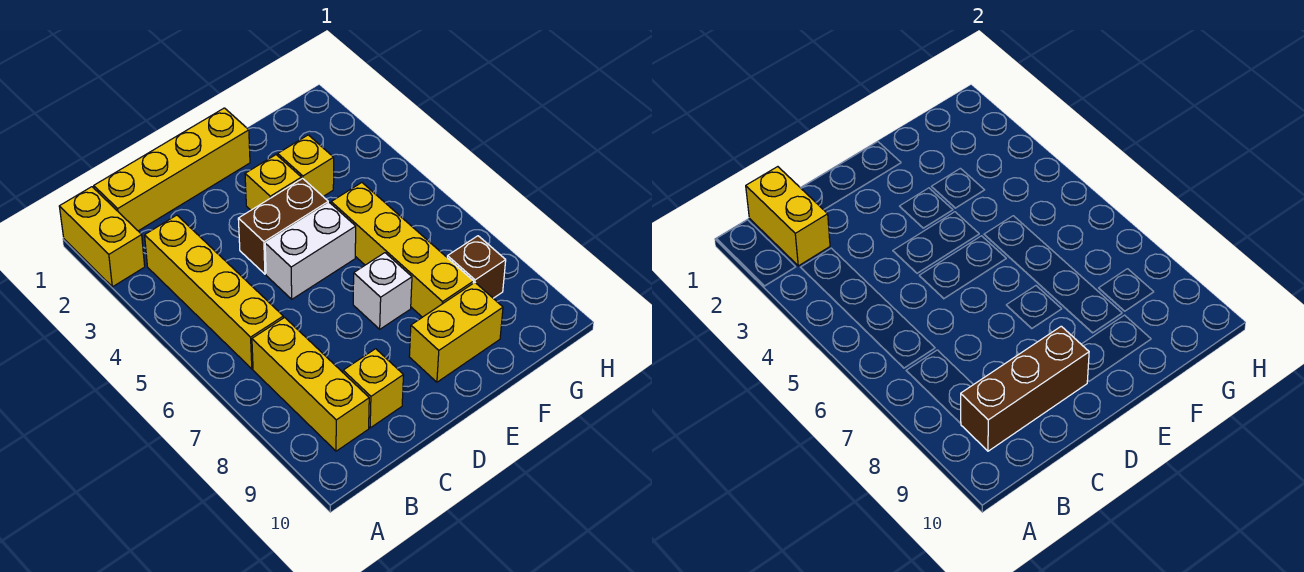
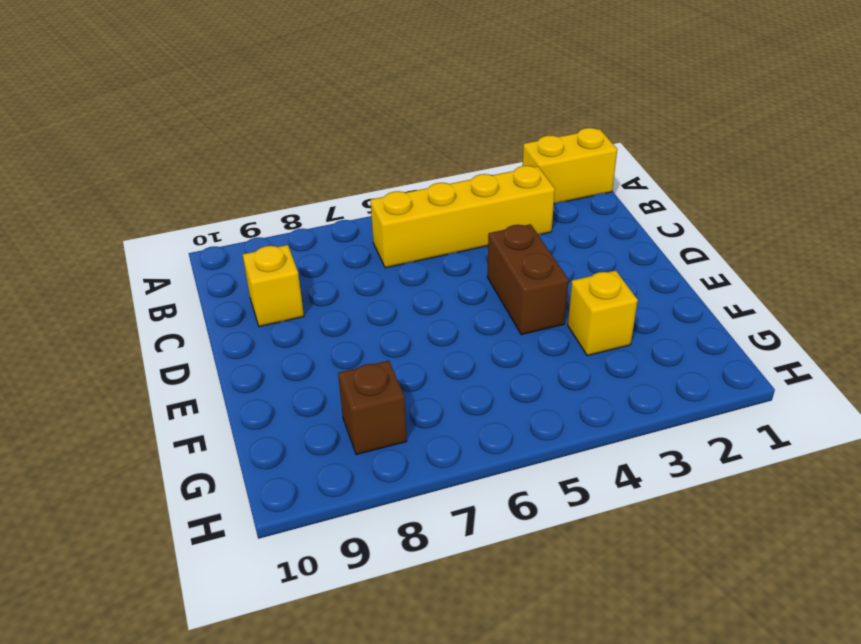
none -> yellow brick B1:E1 level 1
none -> yellow brick B7:B9 level 1
none -> white brick D5:E5 level 1

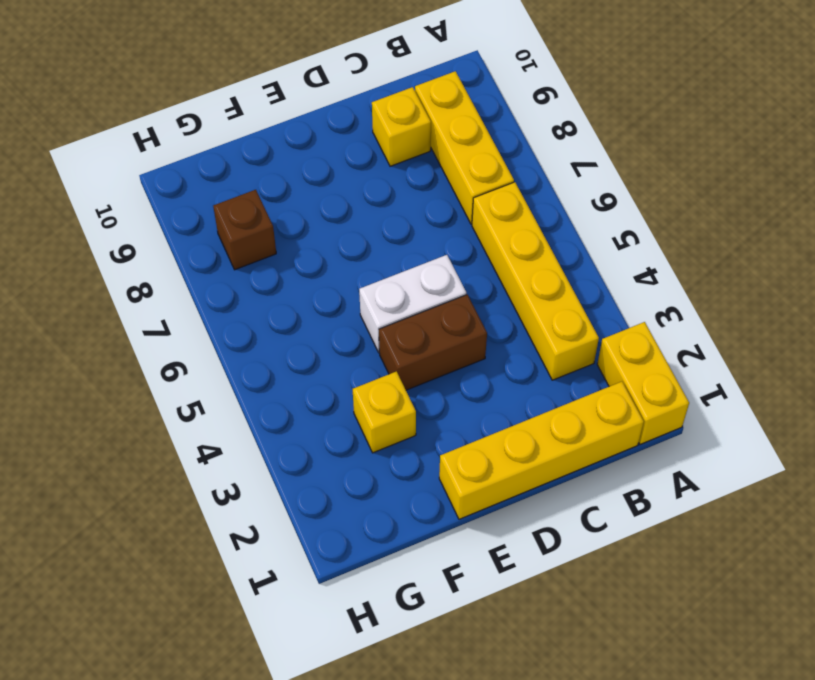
none -> yellow brick E3 level 1
none -> white brick E7 level 1
none -> yellow brick E9:F9 level 1

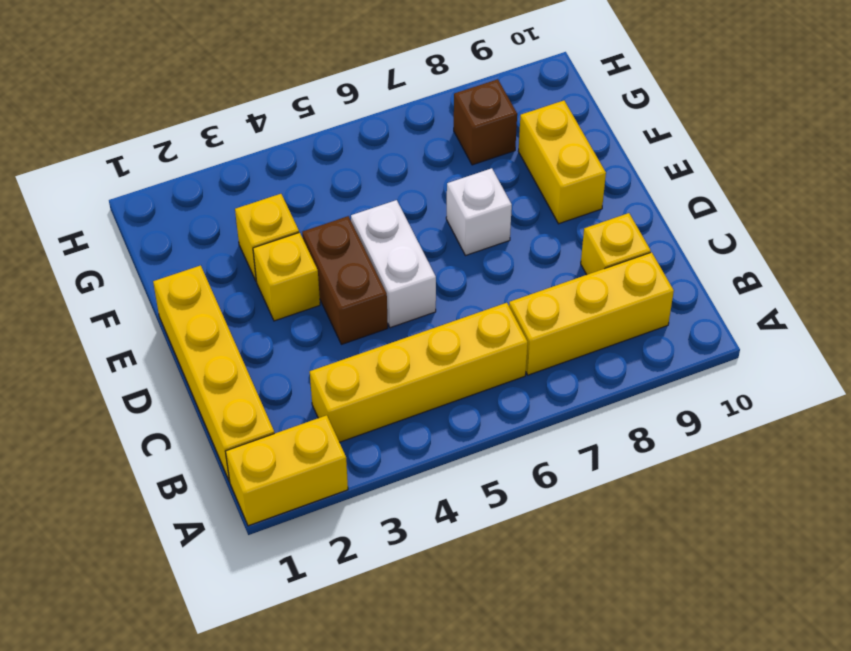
none -> yellow brick F5:F8 level 1
none -> yellow brick B1:B2 level 2
none -> brown brick B9:D9 level 2

